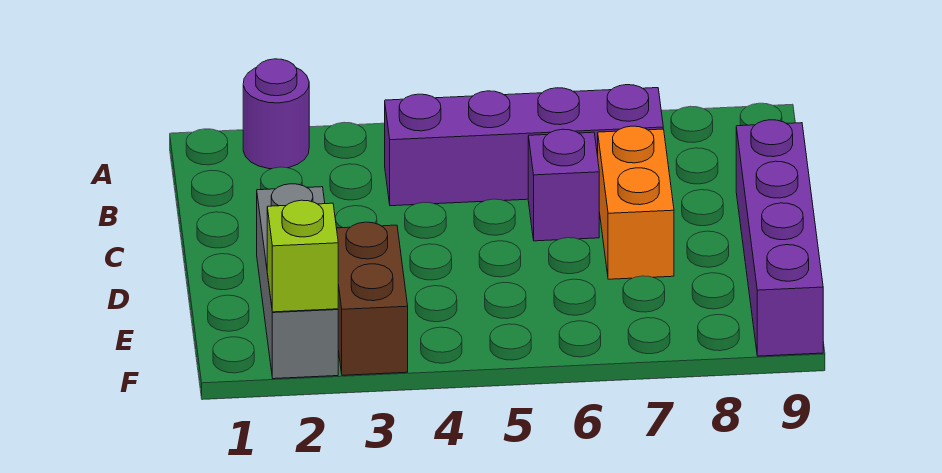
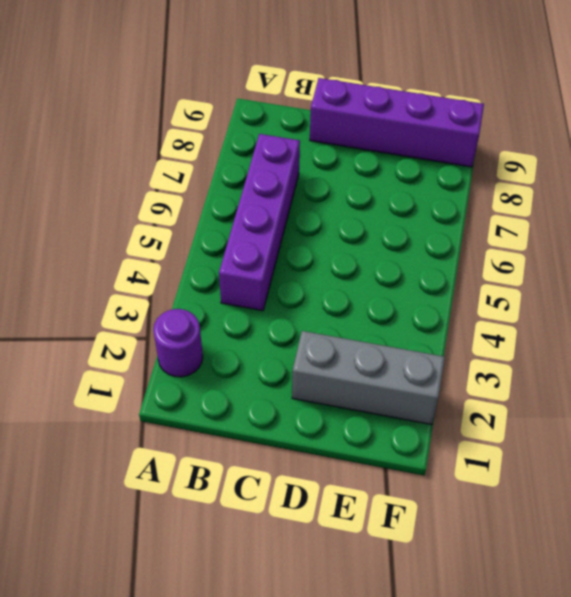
none -> purple brick C6 level 1
none -> orange brick C7:D7 level 1

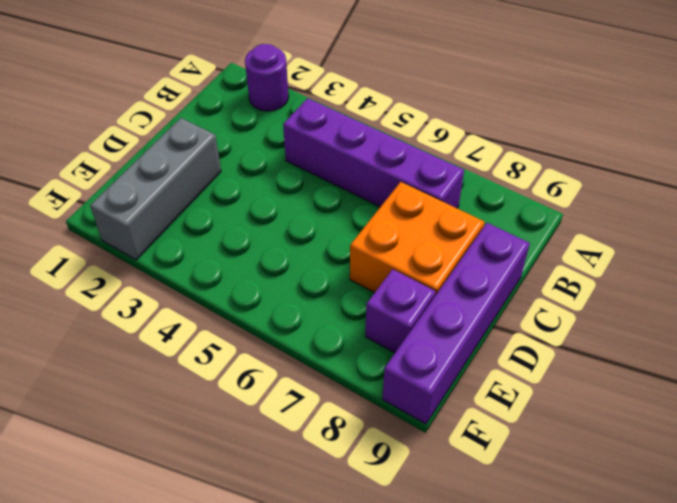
orange brick C7:D8 level 1 -> orange brick C7:D7 level 1
purple brick E8 level 1 -> purple brick C6 level 1
none -> brown brick E3:F3 level 1
none -> lime brick F2 level 2

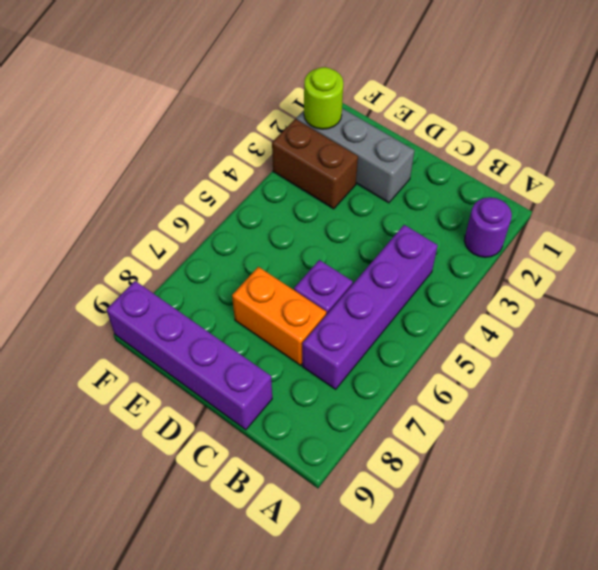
lime round brick F2 level 2 -> lime brick F2 level 2

